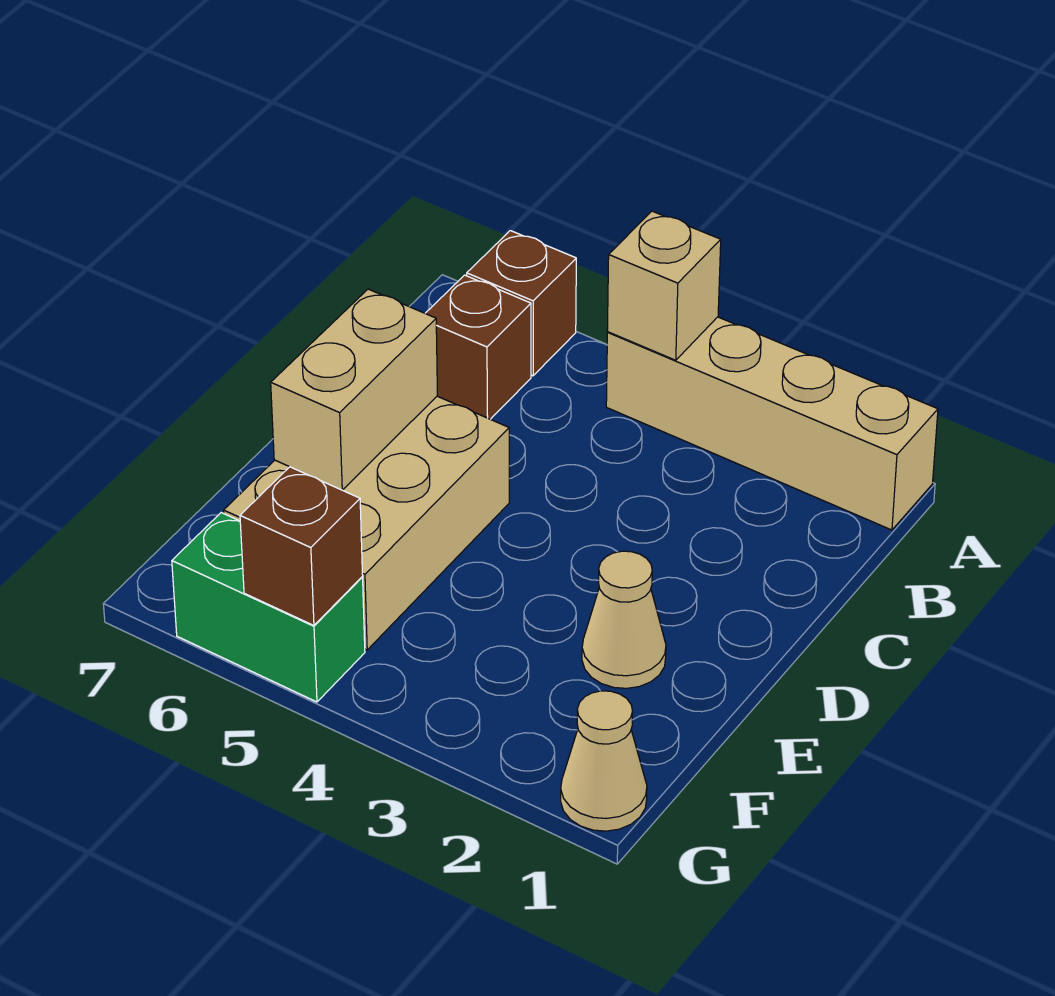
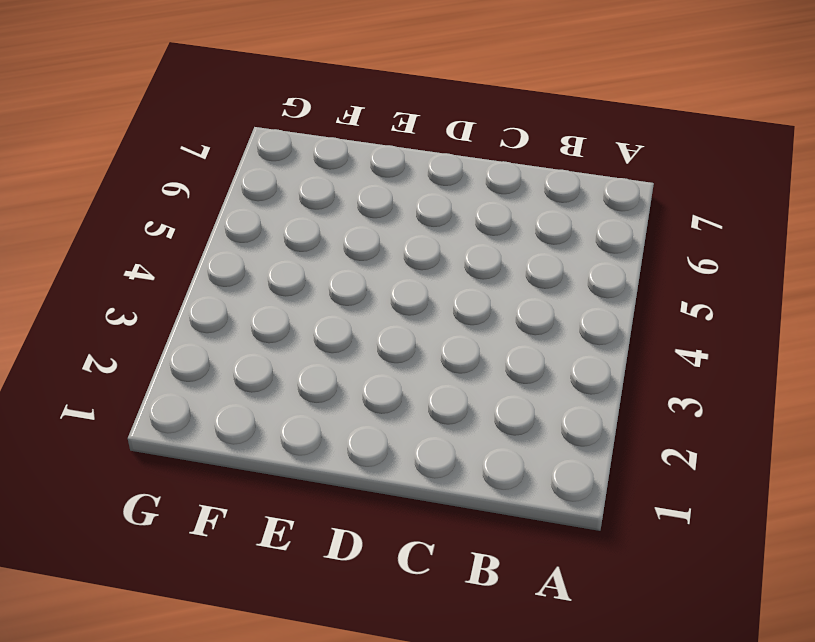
none -> tan brick A1:A4 level 1
none -> brown brick A6 level 1

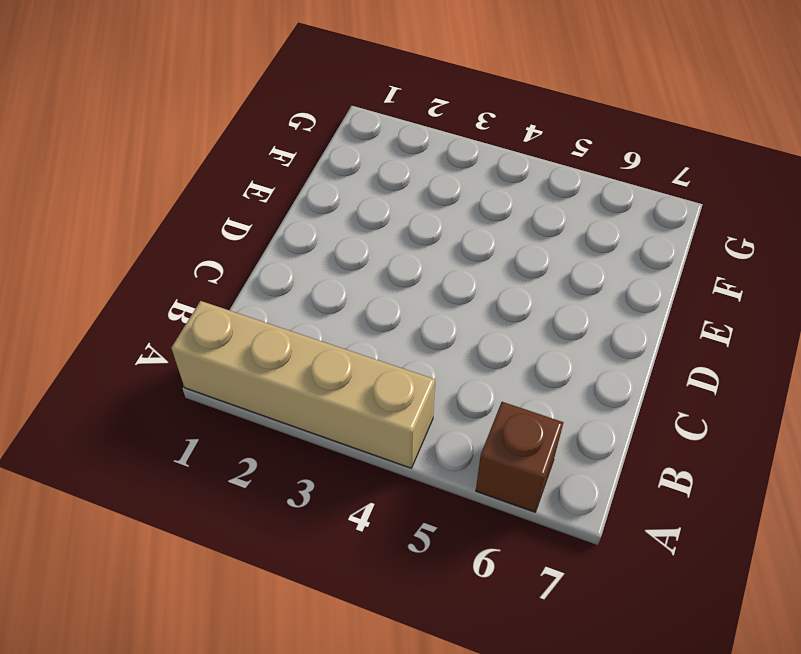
none -> brown brick B6 level 1
none -> tan brick D5:F6 level 1

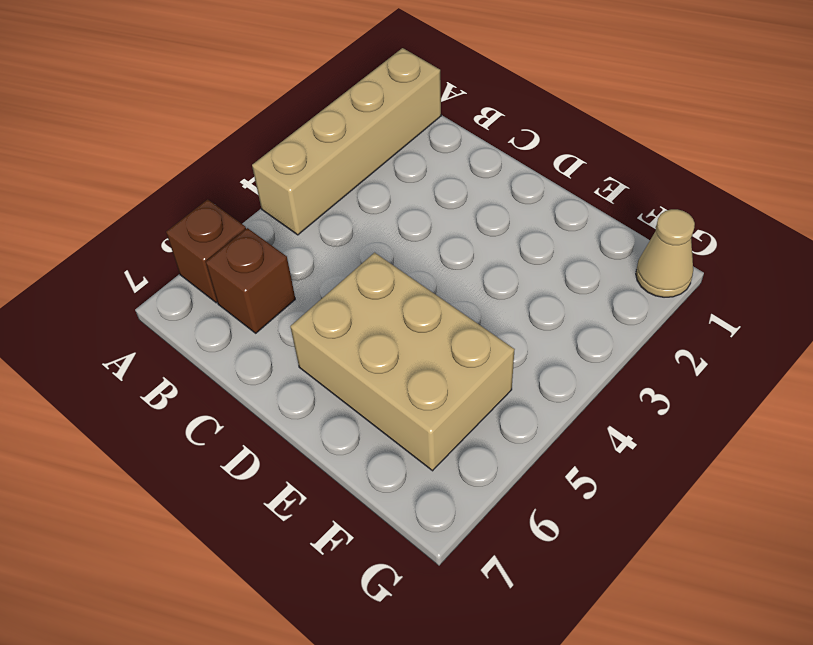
none -> tan cone E2 level 1
none -> green brick G5:G6 level 1

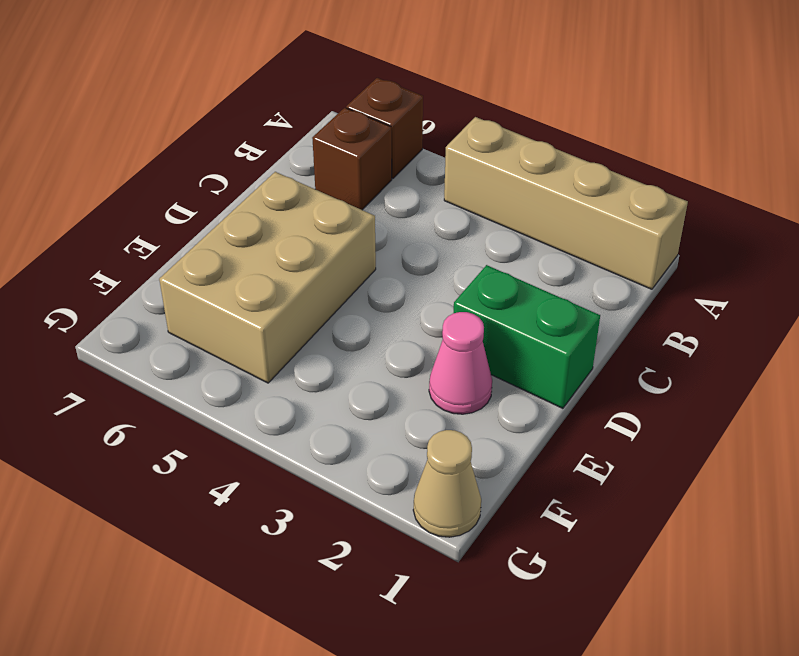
green brick D1:D2 level 1 -> green brick G5:G6 level 1
pink cone E2 level 1 -> tan cone E2 level 1
none -> tan brick A4 level 2
none -> tan brick D6:E6 level 2

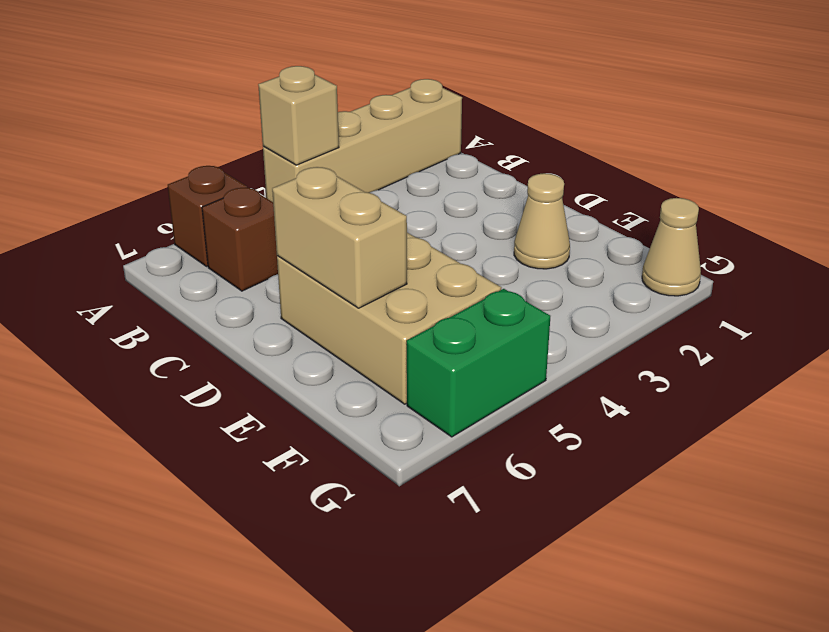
none -> brown brick G5 level 2

